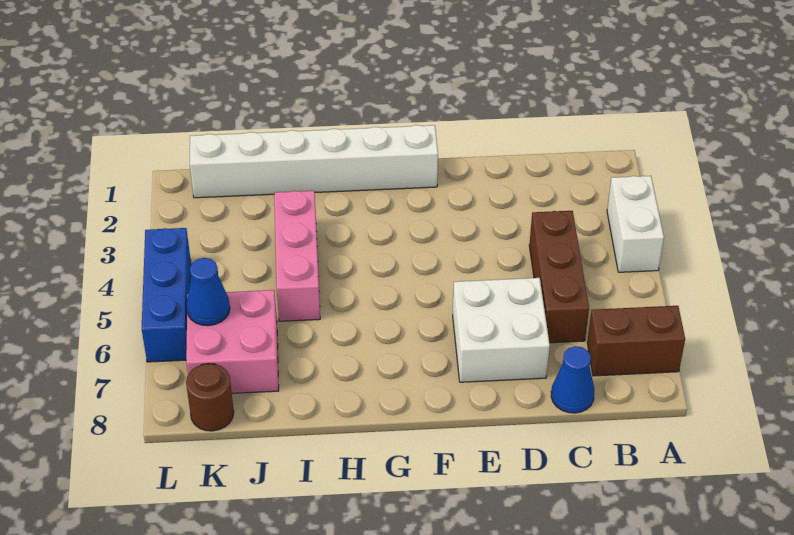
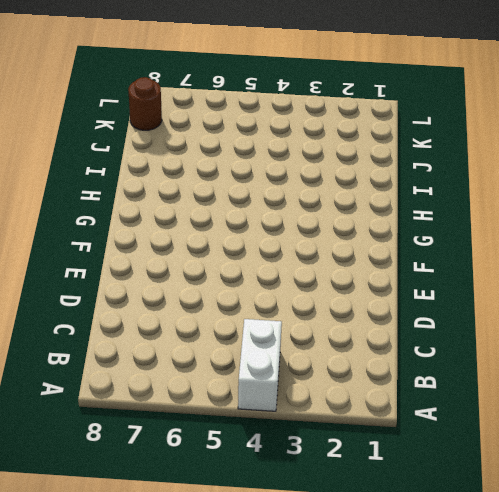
white brick A4:B4 level 1 -> white brick A3:A4 level 1
none -> brown brick A7:B7 level 1
none -> brown brick C4:C6 level 1

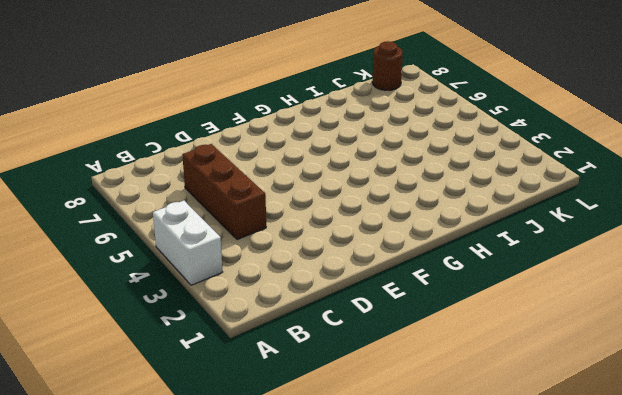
none -> brown brick A7:B7 level 1
none -> blue cone C8 level 1

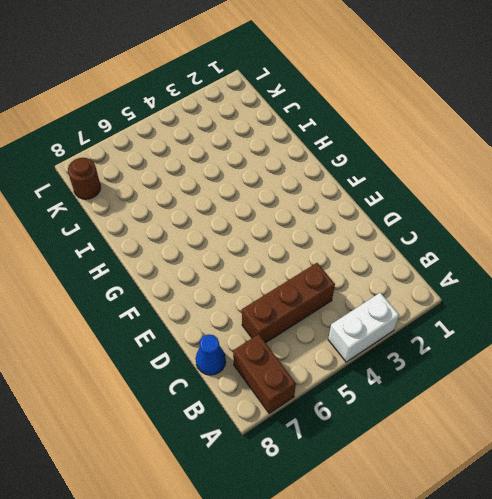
none -> white brick D6:E7 level 1
none -> white brick F1:K1 level 1

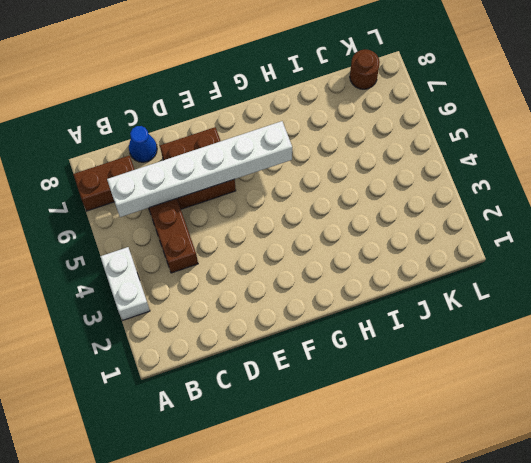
white brick B6:G6 level 2 -> white brick F1:K1 level 1
brown brick D6:E7 level 1 -> white brick D6:E7 level 1
none -> pink brick I3:I5 level 1
none -> pink brick J6:K7 level 1

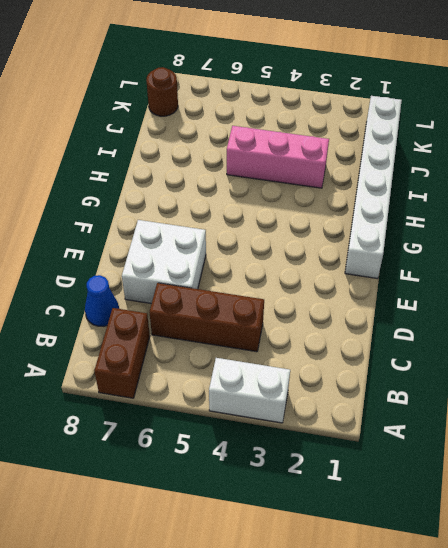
none -> pink brick J6:K7 level 1
none -> blue brick L4:L6 level 1

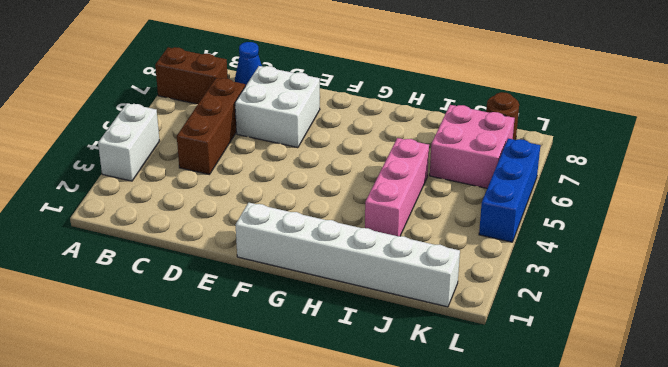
none -> blue cone K6 level 2

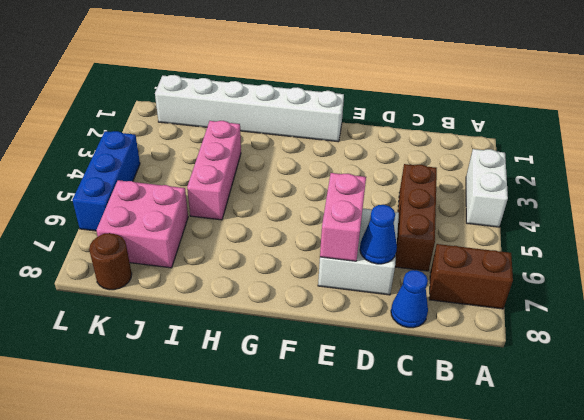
blue cone D7 level 2 -> blue cone K6 level 2
pink brick E6:E7 level 2 -> none

